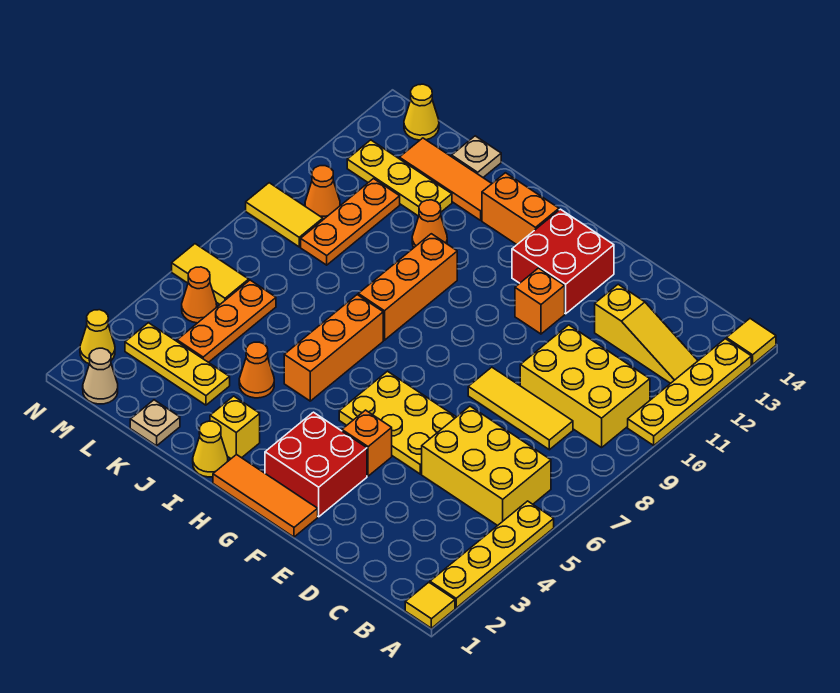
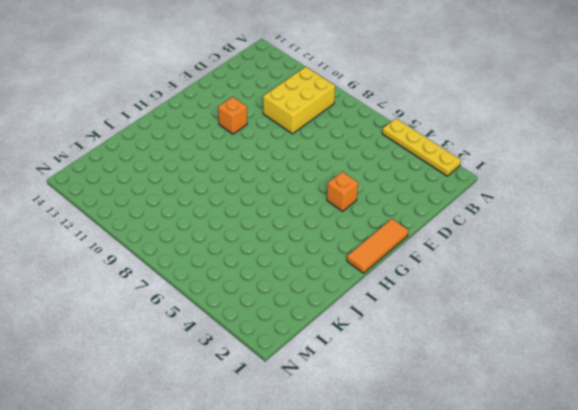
none -> yellow tile A1 level 1
none -> yellow plate A10:A13 level 1
none -> yellow tile A14 level 1
none -> yellow brick B5:D6 level 1

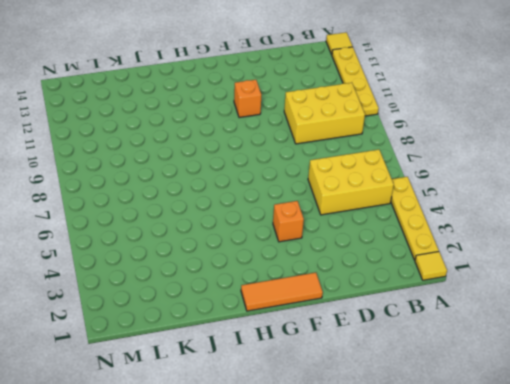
none -> yellow slope B12:D12 level 1 top D
none -> yellow tile C8:E8 level 1
none -> yellow plate E5:G6 level 1
none -> red brick F2:G3 level 1

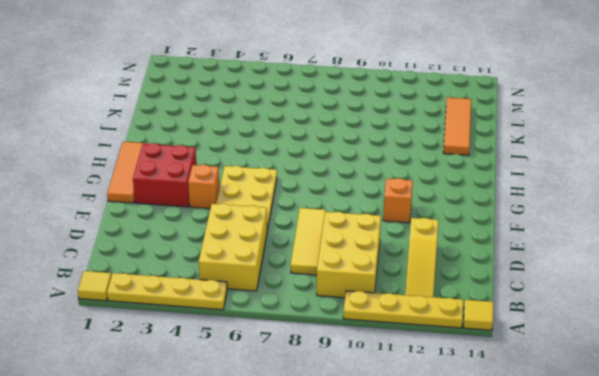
none -> red brick F12:G13 level 1
none -> orange brick H13:I13 level 1
none -> yellow cone I1 level 1
none -> yellow brick I2 level 1

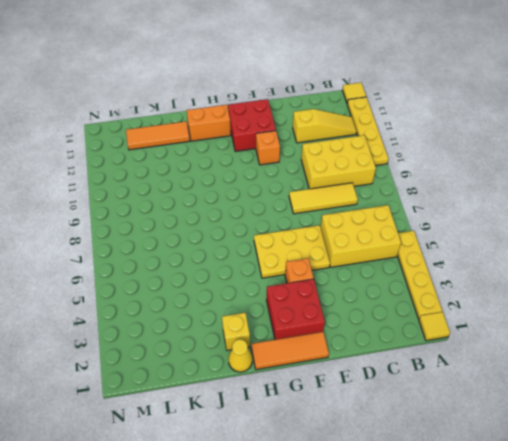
none -> orange brick I5:I7 level 1
none -> orange brick I8:I10 level 1
none -> orange cone J4 level 1
none -> orange cone J11 level 1

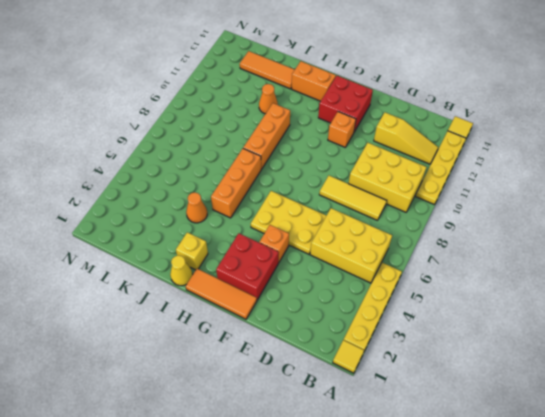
none -> tan plate K1 level 1
none -> yellow plate K3:M3 level 1
none -> yellow plate K12:M12 level 1
none -> tan plate K14 level 1

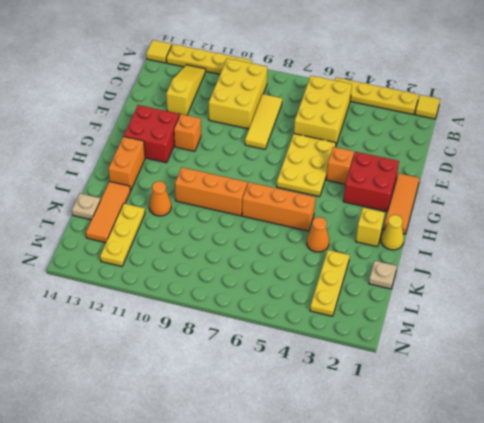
none -> orange plate L4:L6 level 1
none -> orange plate L9:L11 level 1
none -> tan cone M1 level 1
none -> orange cone M5 level 1

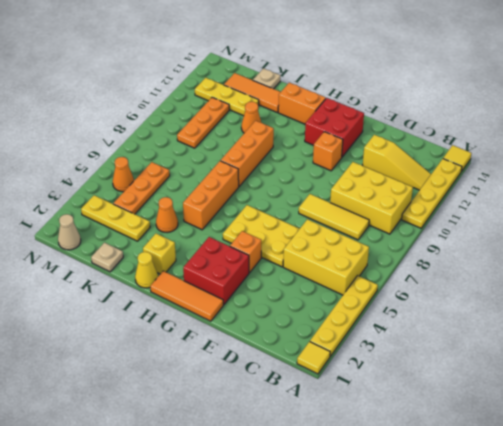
none -> yellow tile M6:N6 level 1
none -> yellow tile M9:N9 level 1
none -> orange cone M10 level 1
none -> yellow cone M14 level 1

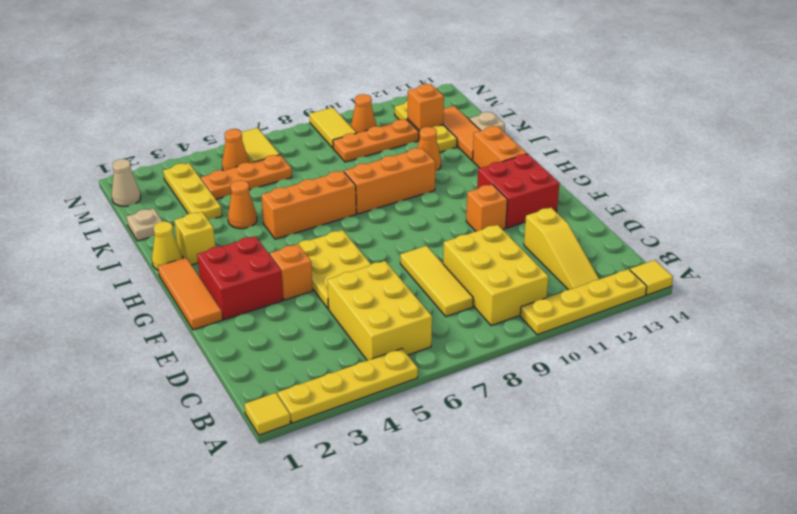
orange brick L12 level 2 -> none
none -> yellow cone M14 level 1
none -> yellow cone N2 level 1

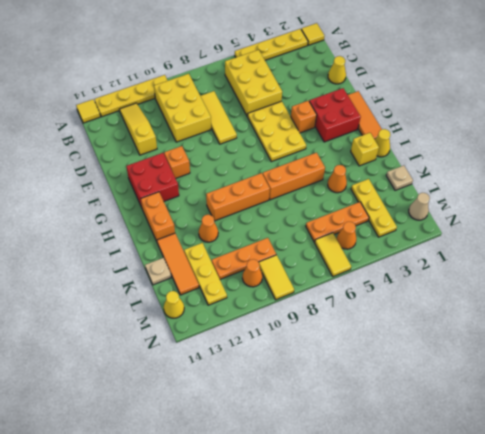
yellow cone D1 level 1 -> yellow cone N2 level 1

